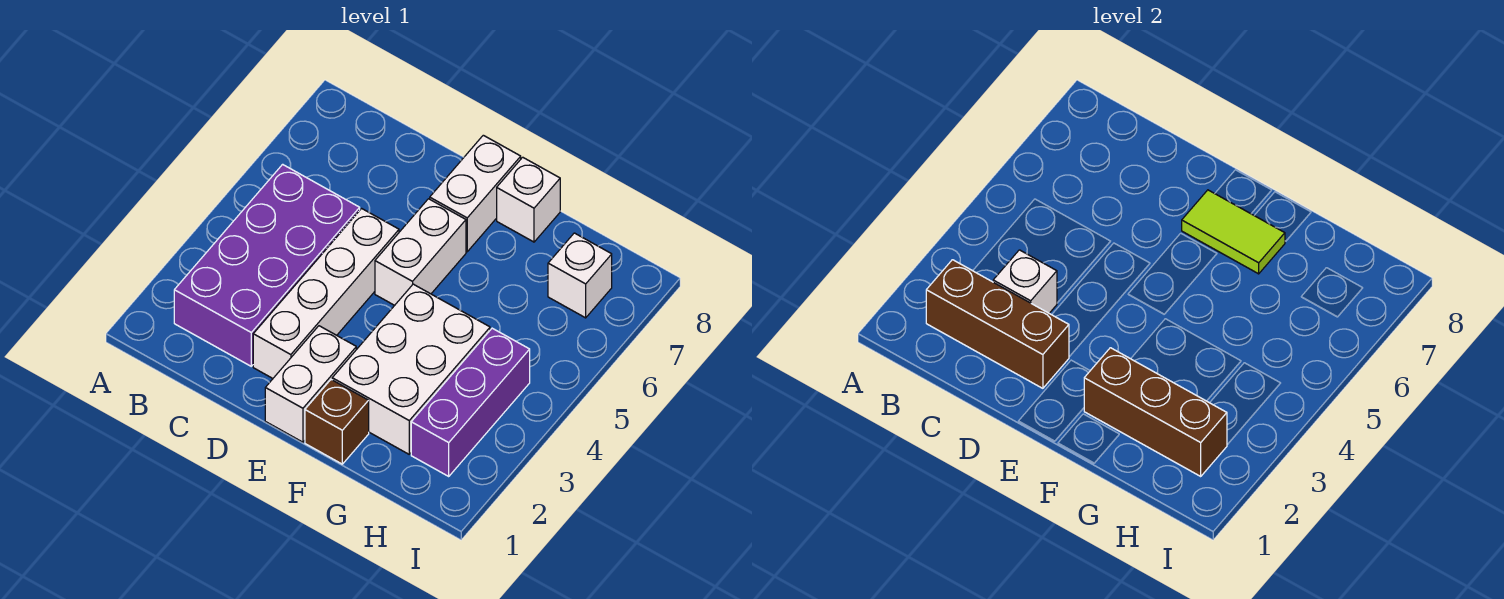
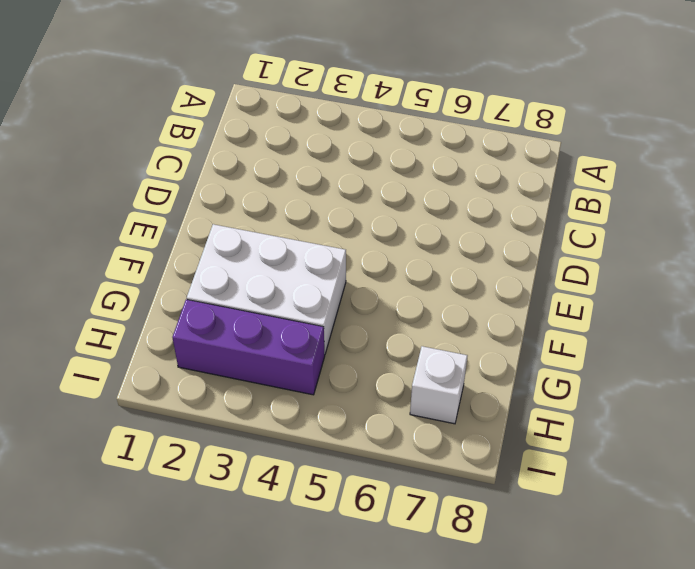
none -> purple brick B2:C5 level 1
none -> white brick D2:D5 level 1
none -> white brick E1:E2 level 1

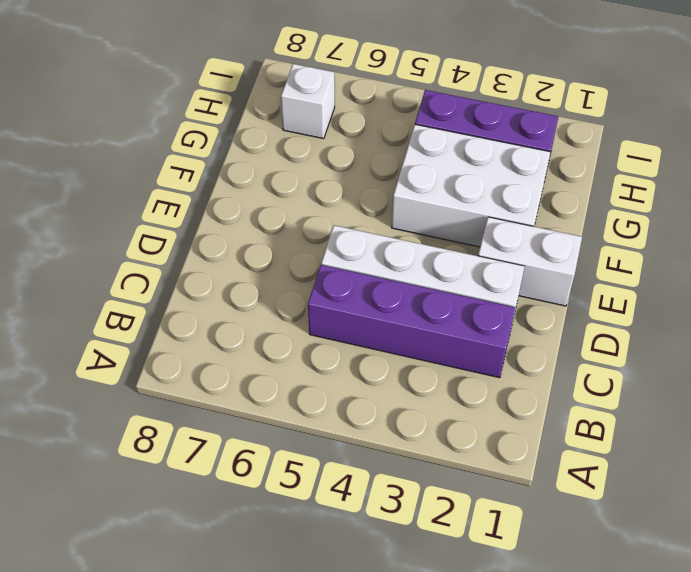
purple brick C2:C5 level 1 -> purple brick B2:C5 level 1
none -> white brick E5:E6 level 1
none -> white brick E7:E8 level 1
none -> brown brick F1 level 1

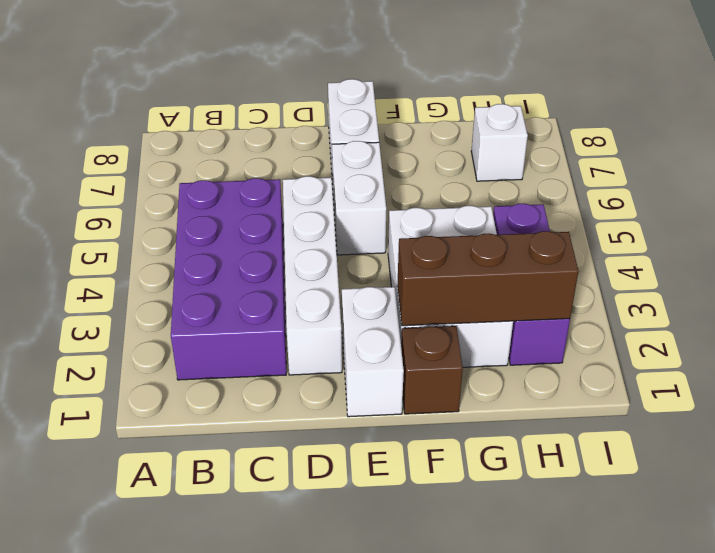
none -> white brick F8 level 1
none -> brown brick B2:D2 level 2
none -> white brick C3 level 2

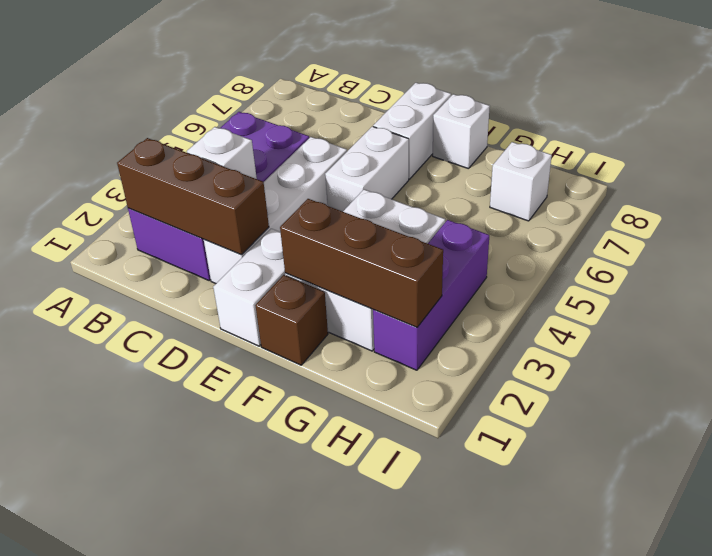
none -> lime tile E7:F7 level 2

